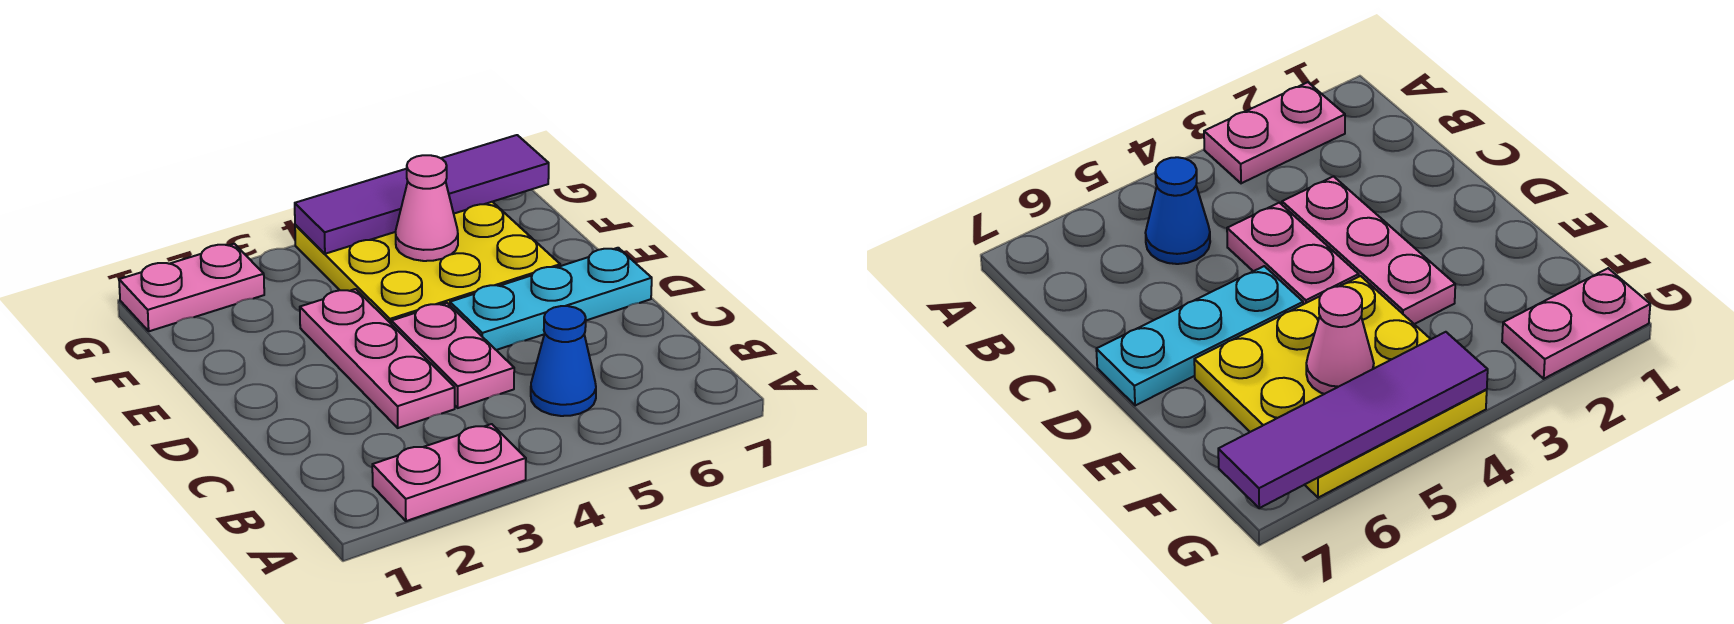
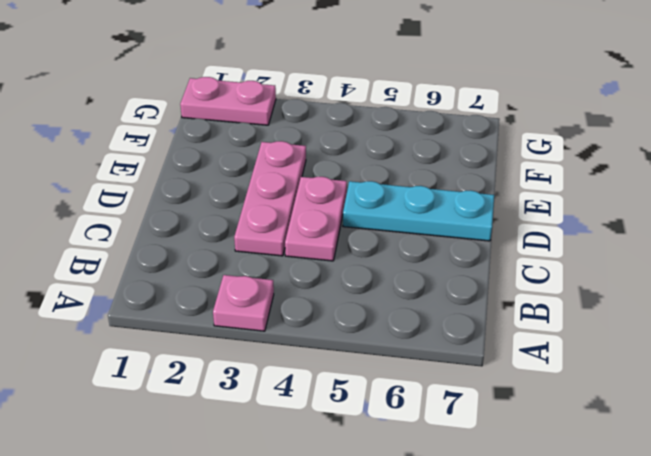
pink plate A3 level 1 -> pink plate A2:A3 level 1
none -> blue cone B5 level 1
none -> yellow plate E4:G6 level 1

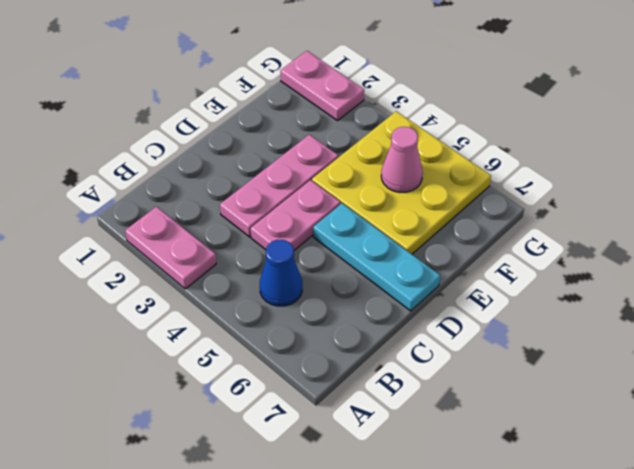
none -> purple tile G4:G7 level 2

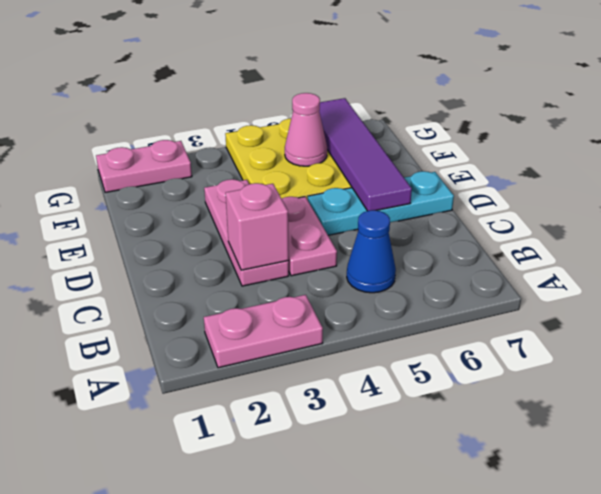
pink brick C3 level 2 -> none
purple tile D6:G6 level 2 -> purple tile G4:G7 level 2

